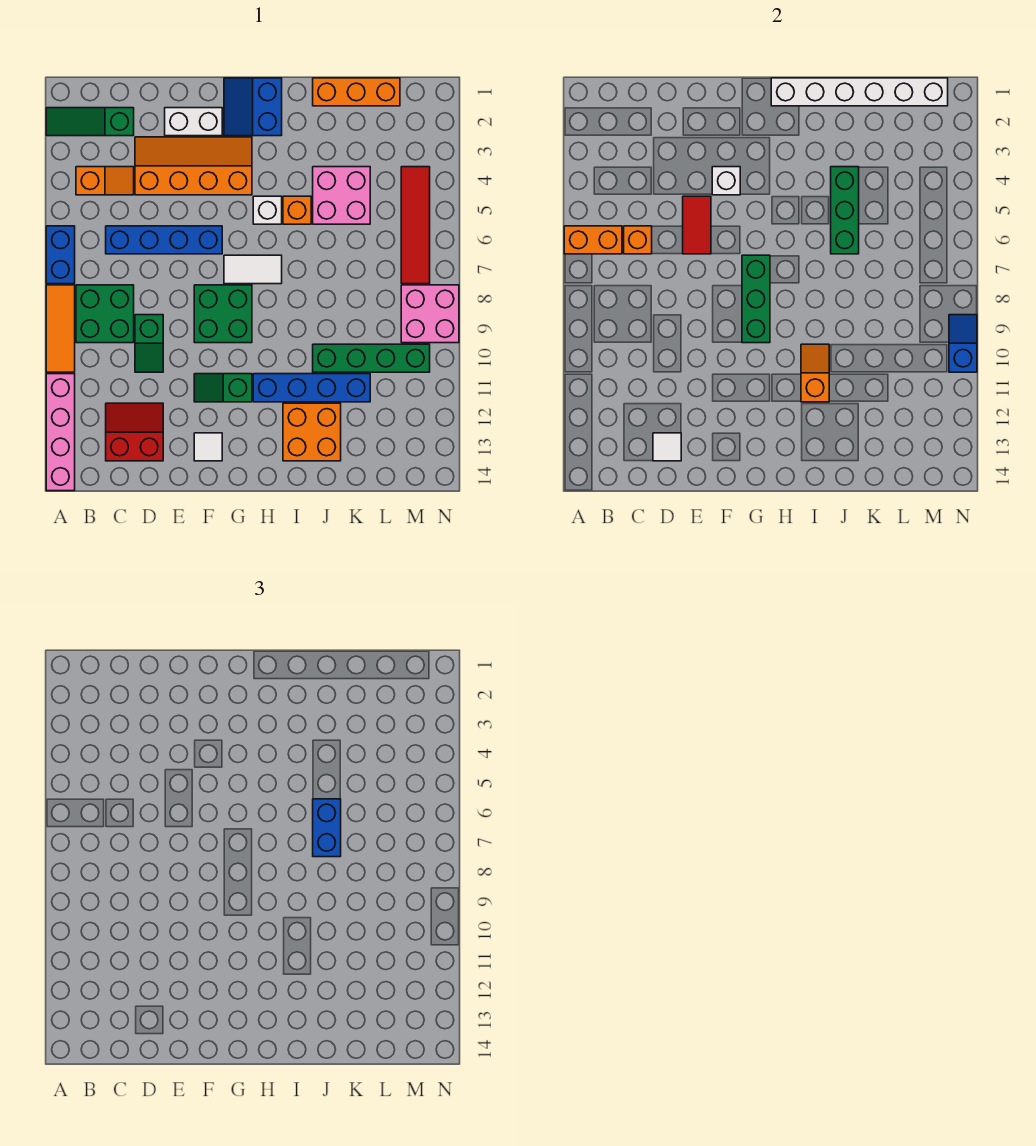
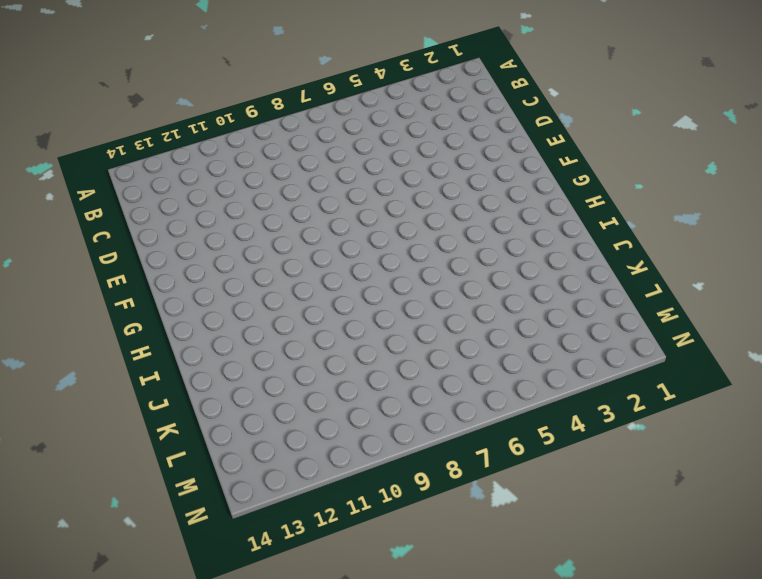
none -> green slope A2:C2 level 1 top C
none -> blue brick A6:A7 level 1
none -> orange tile A8:A10 level 1
none -> pink brick A11:A14 level 1

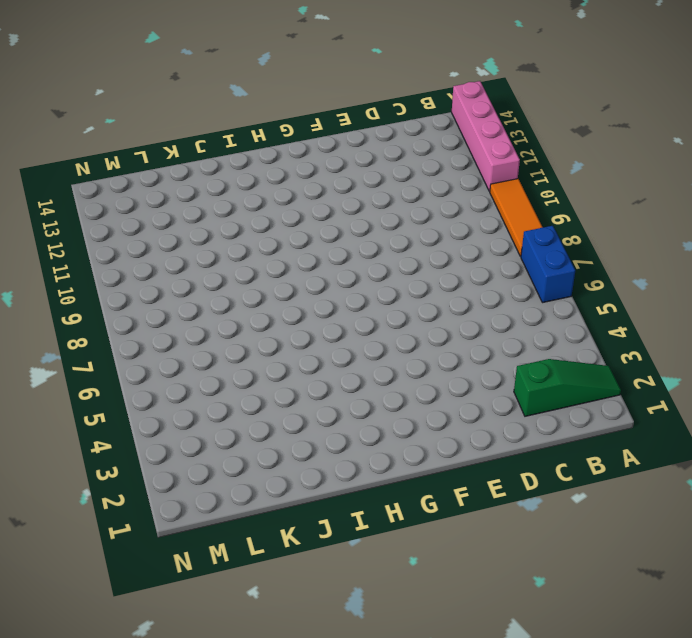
none -> orange slope B4:C4 level 1 top B
none -> green brick B8:C9 level 1
none -> blue brick C6:F6 level 1
none -> red slope C12:D13 level 1 top 13

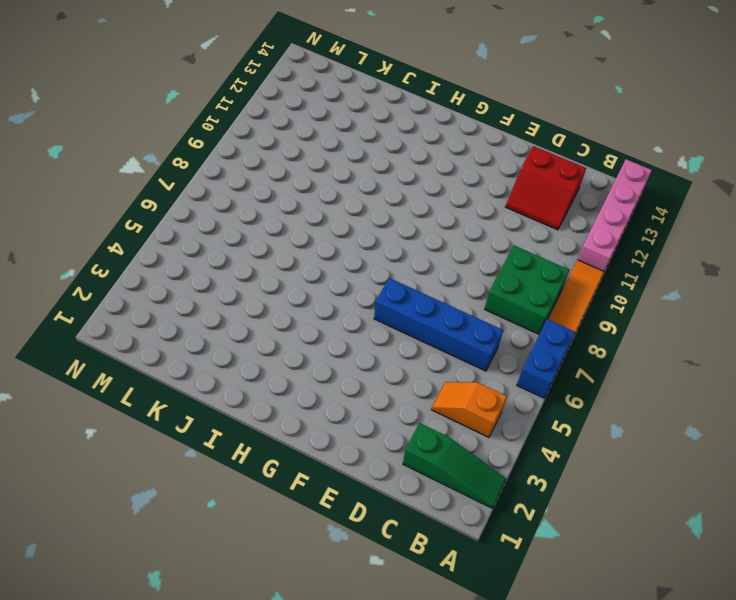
none -> orange slope D3:G4 level 1 top 4
none -> green slope D9:D10 level 1 top 9
none -> white brick E2:F2 level 1
none -> green brick F8:G9 level 1

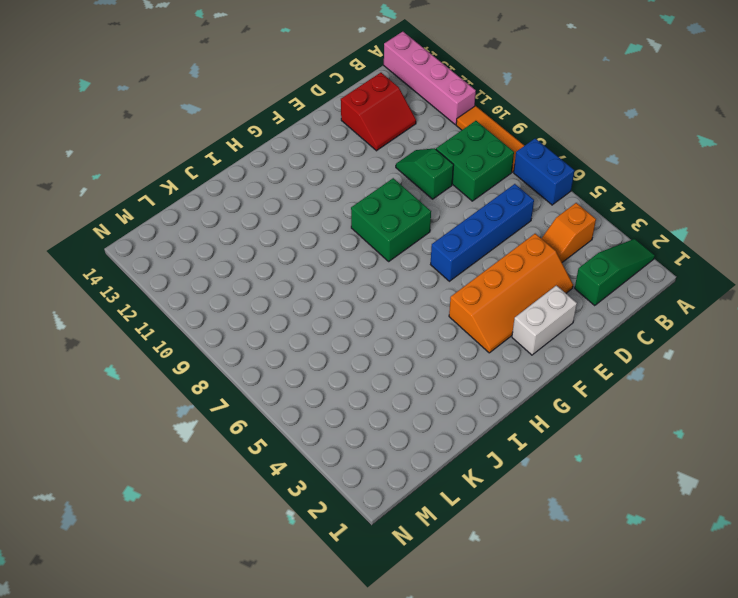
none -> green slope F11:G11 level 1 top G
none -> white tile F13 level 1
none -> blue slope G1:H2 level 1 top H
none -> white tile G7:H7 level 1

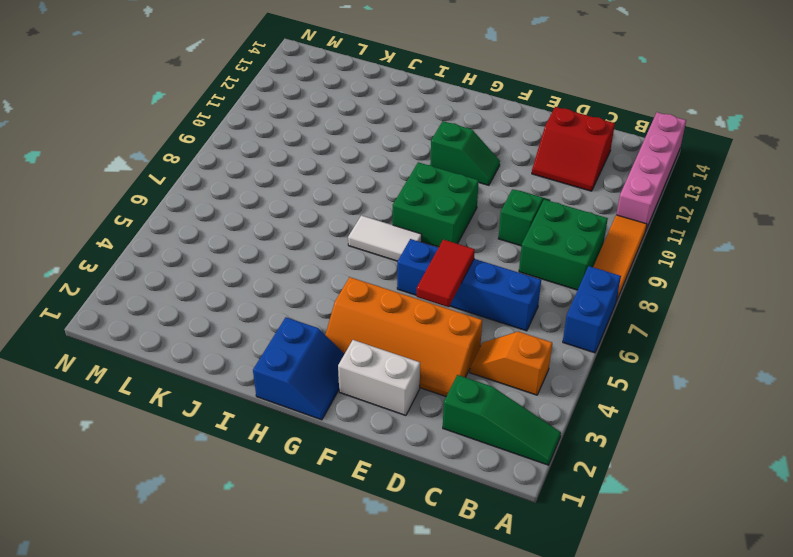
none -> white tile F13 level 1
none -> white brick H5 level 1
none -> blue brick H11:K11 level 1
none -> orange brick I5 level 1

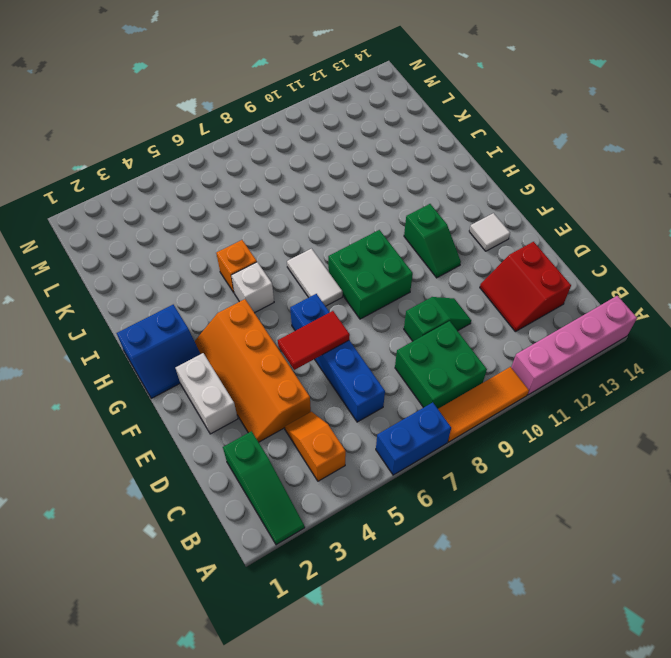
none -> blue brick H11:K11 level 1
none -> orange brick I12:J13 level 1
none -> orange brick J1:L1 level 1
none -> pink brick J4:K5 level 1

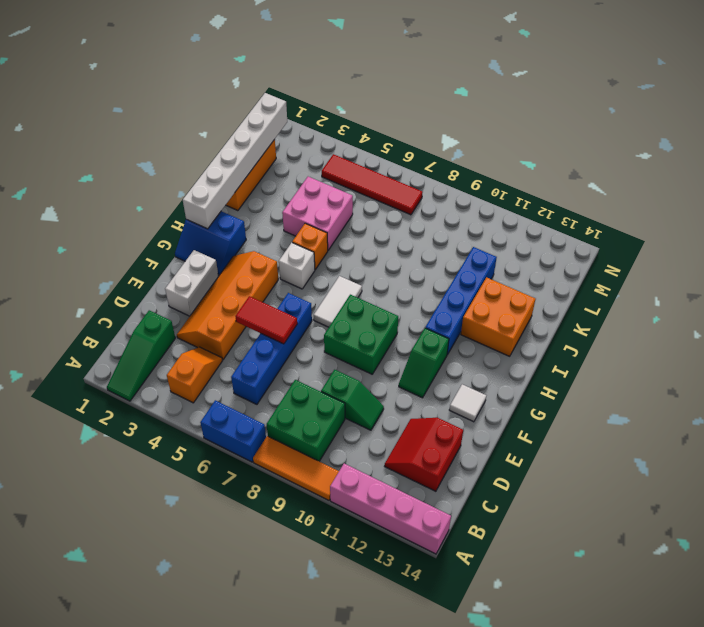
none -> green brick J10:M10 level 1
none -> pink brick M8:N9 level 1
none -> orange brick A6:B6 level 2
none -> orange brick C6 level 2

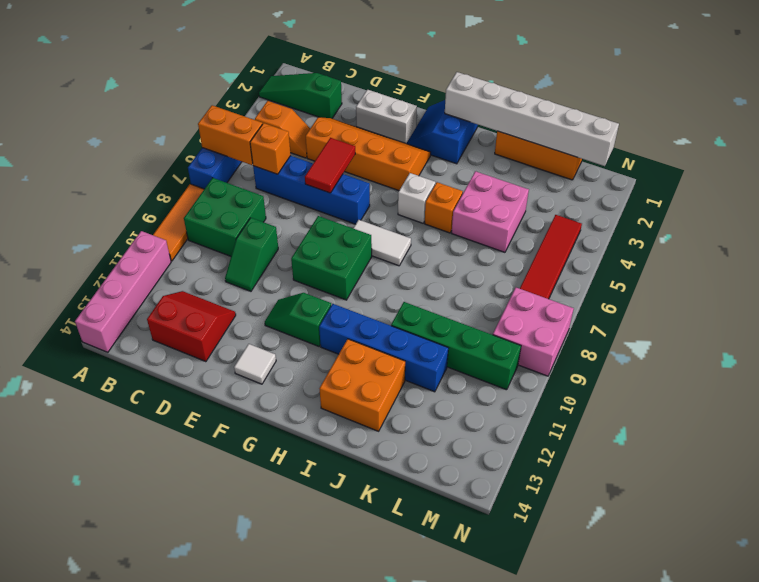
none -> white tile D13 level 2
none -> white brick F4 level 2
none -> green brick G7:G9 level 2
none -> orange slope I10:I11 level 2 top 11

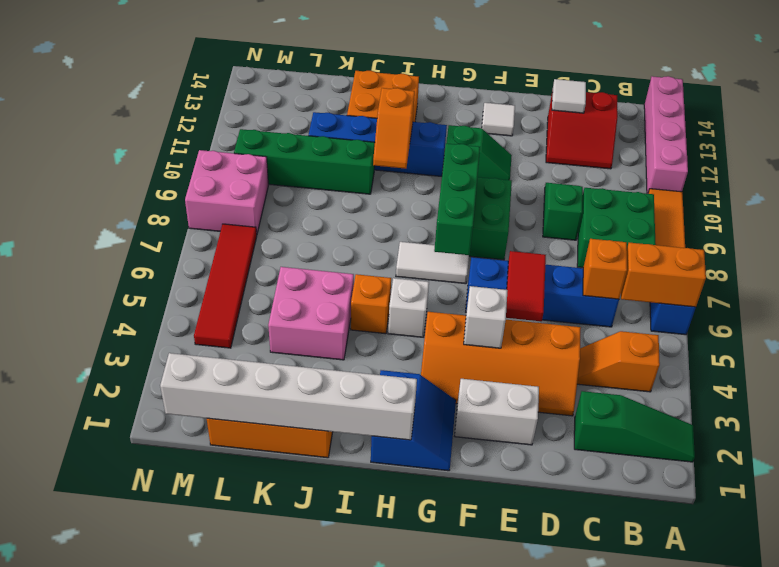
none -> green brick J4:J6 level 2
none -> blue slope N9:N10 level 2 top 10
none -> blue brick J6:J7 level 3

